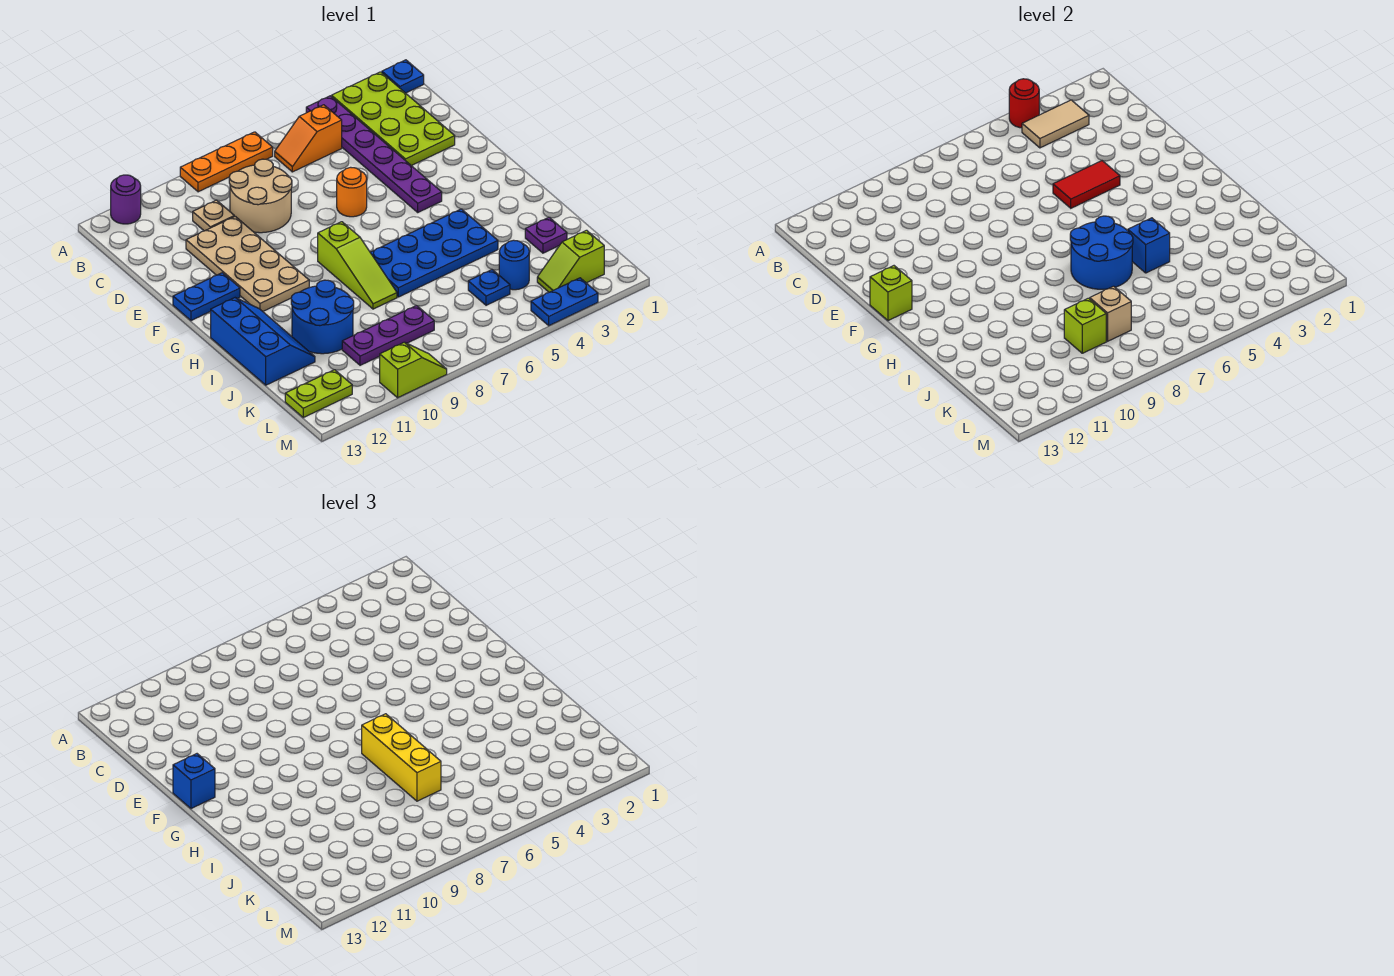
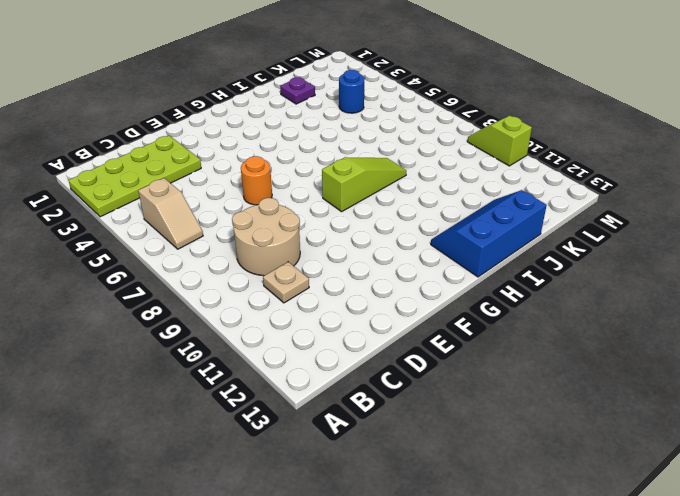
tan slope B5:B6 level 1 top 5 -> orange slope B5:B6 level 1 top 5
none -> blue plate A1 level 1
none -> purple plate A4:F4 level 1
none -> orange plate A7:A9 level 1
none -> purple round brick A12 level 1

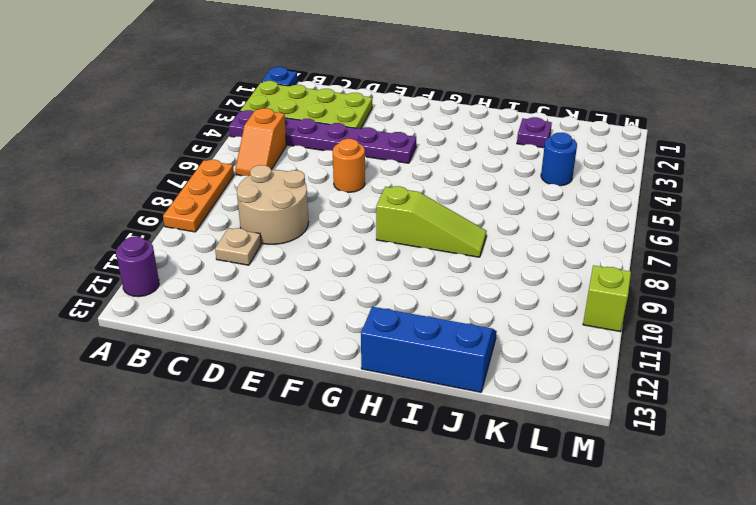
none -> tan plate D10:G11 level 1
none -> blue plate F12:F13 level 1
none -> blue plate H4:I7 level 1
none -> blue round brick I10:J11 level 1

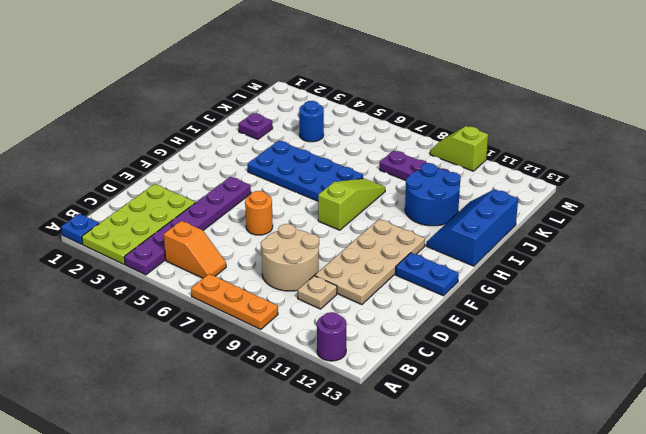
none -> blue plate K5 level 1
none -> lime slope L2:L3 level 1 top 2
none -> lime plate L12:L13 level 1
none -> blue plate M3:M4 level 1

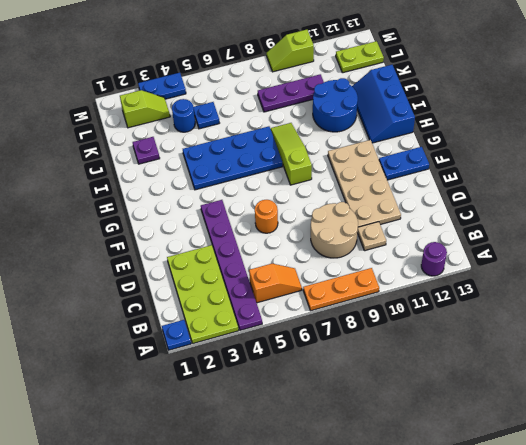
none -> red round brick A4 level 2
none -> tan tile B3:B4 level 2
none -> red tile E4:E5 level 2
none -> lime brick F13 level 2

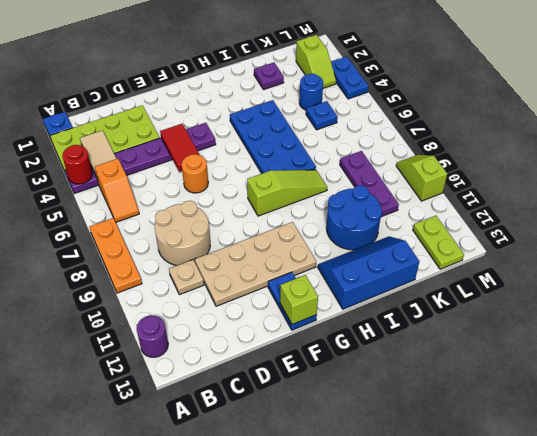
none -> blue round brick H6:I7 level 2
none -> blue brick I5 level 2
none -> tan brick K8 level 2
none -> lime brick K9 level 2

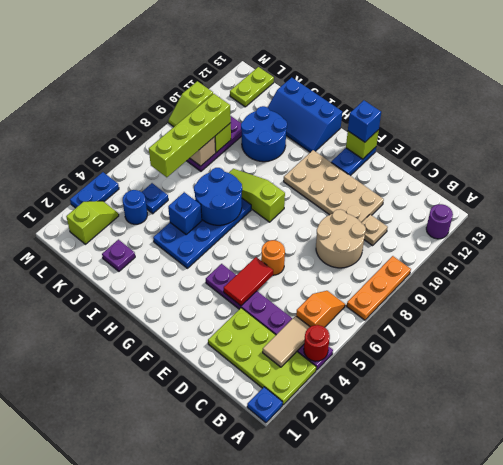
lime brick K6:K9 level 3 -> none
none -> yellow brick H7:J7 level 3

